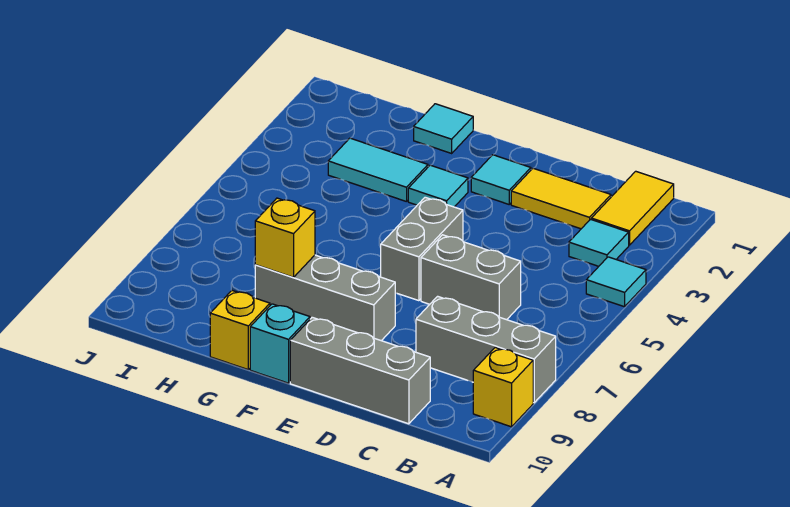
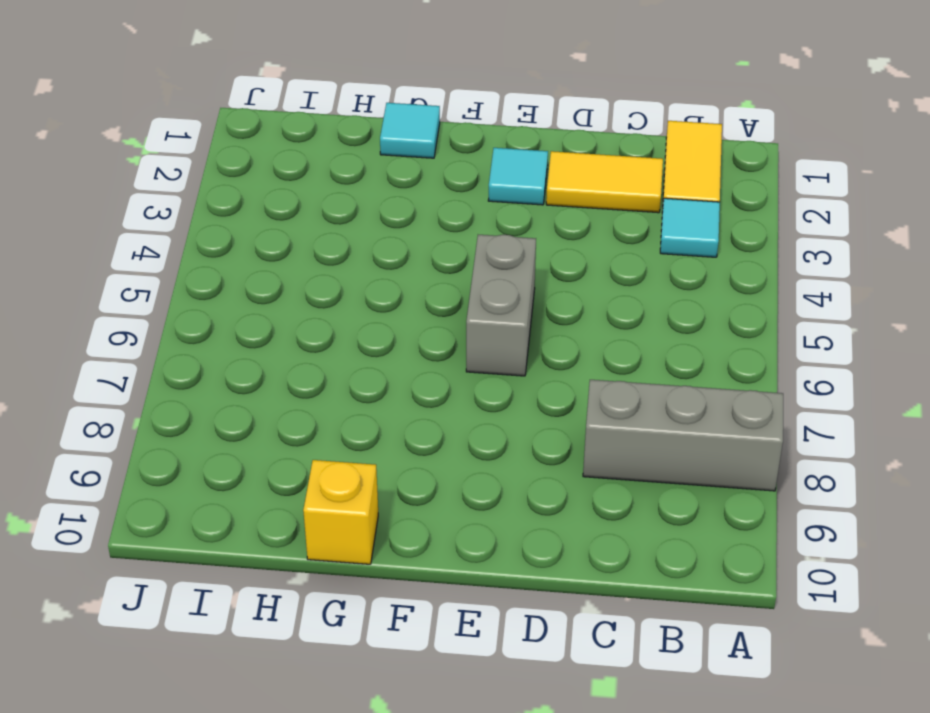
none -> cyan tile A4 level 1
none -> yellow brick A9 level 1
none -> grey brick C6:D6 level 1

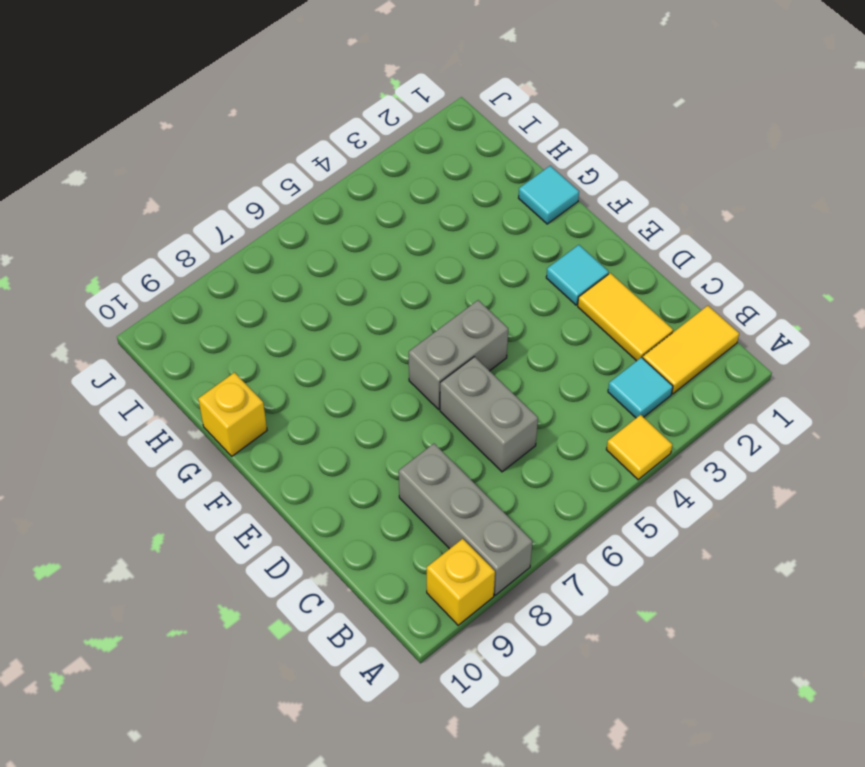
yellow tile A4 level 1 -> cyan tile A4 level 1
none -> grey brick C10:E10 level 1
none -> grey brick E8:G8 level 1
none -> cyan tile F3 level 1

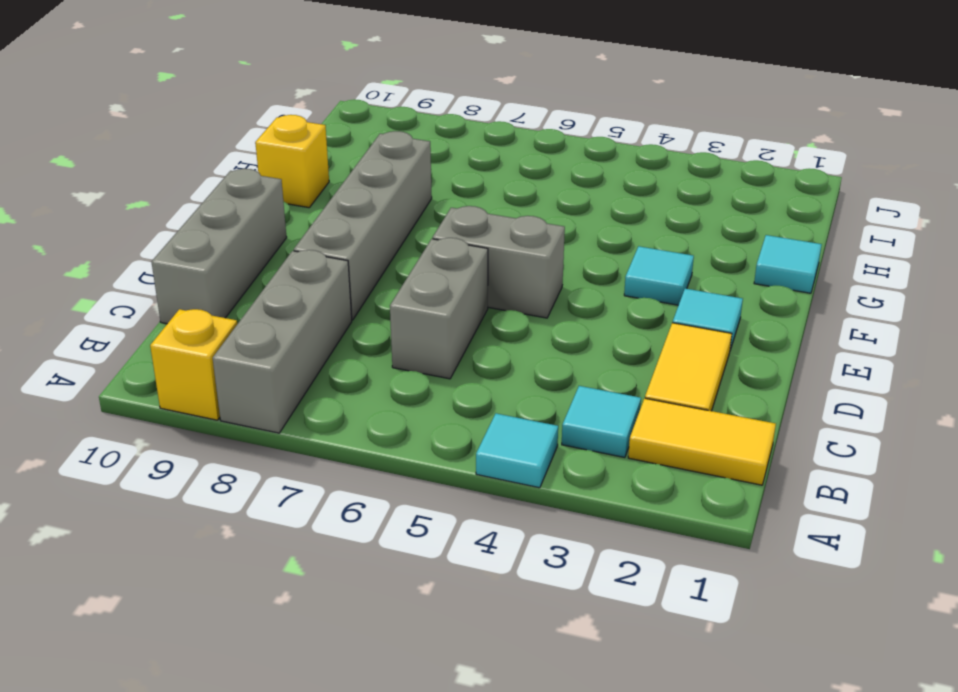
grey brick D8:G8 level 1 -> grey brick E8:G8 level 1
none -> cyan brick F10 level 1
none -> cyan tile G3:H3 level 1
none -> yellow brick G8 level 2

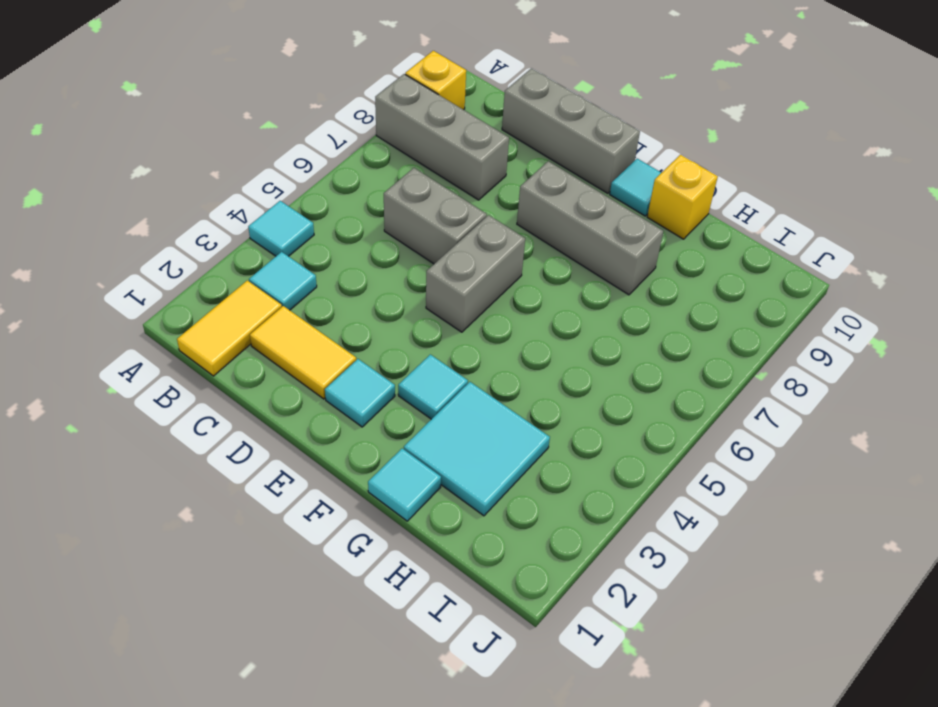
cyan tile F10 level 1 -> cyan brick F10 level 1
cyan tile G2:H3 level 1 -> cyan tile G3:H3 level 1
none -> yellow brick G8 level 2

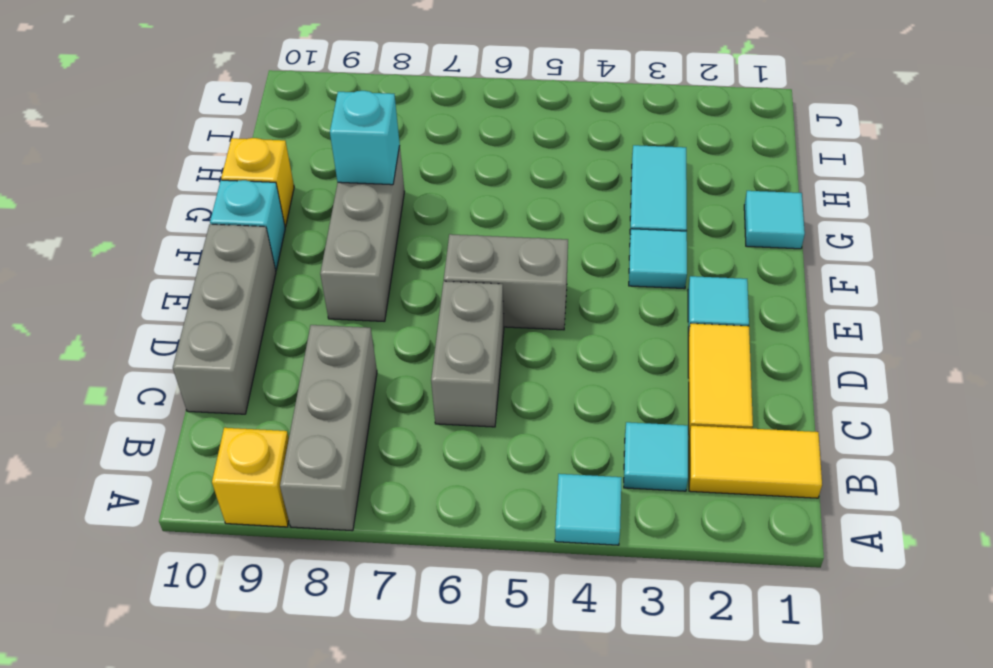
cyan brick G8 level 2 -> yellow brick G8 level 2

